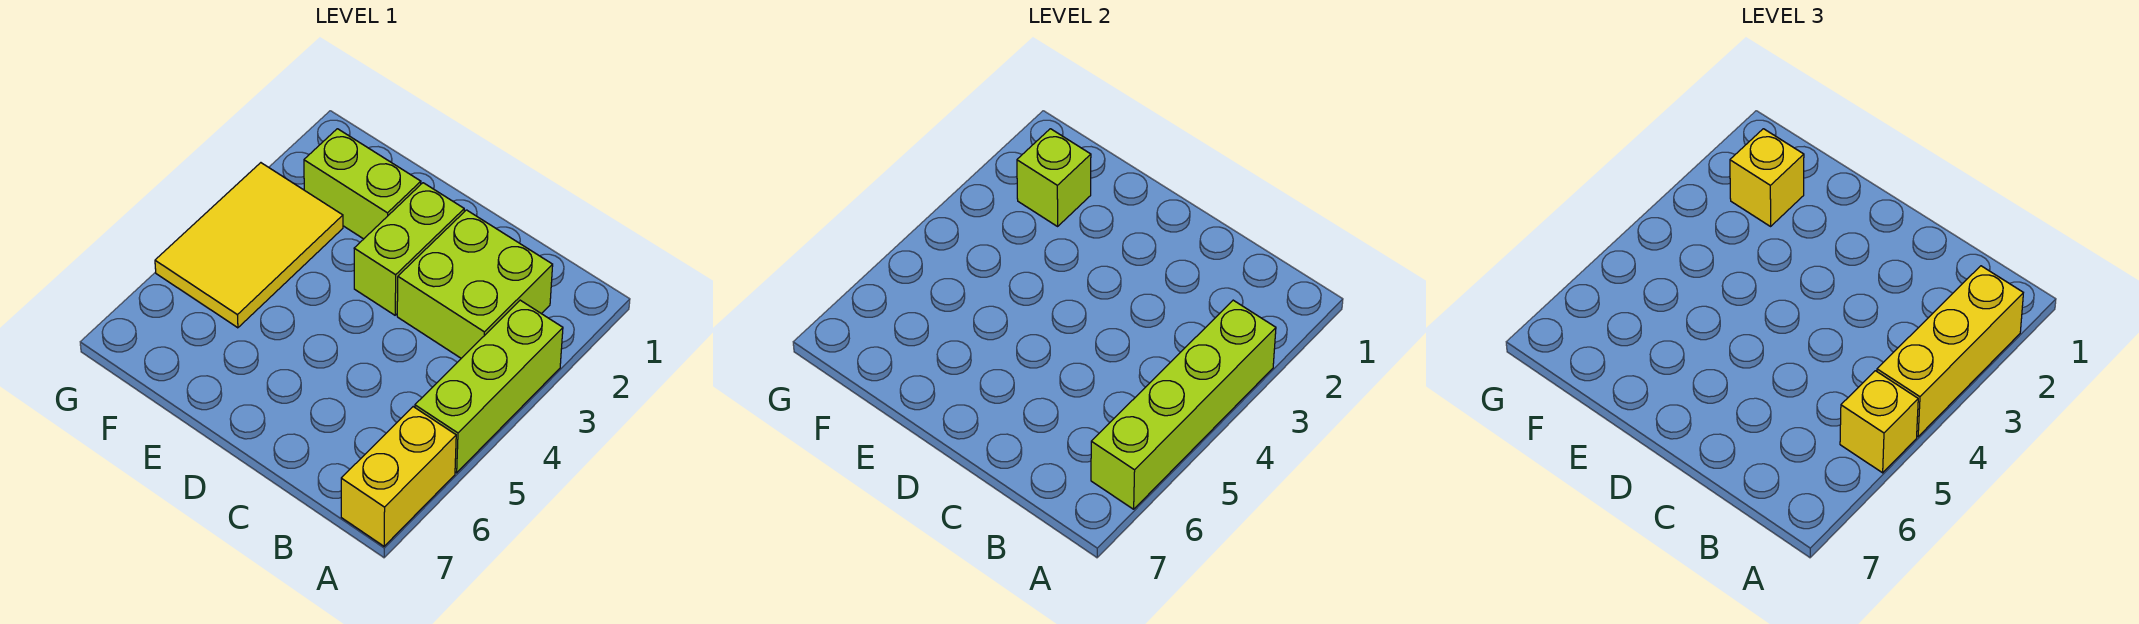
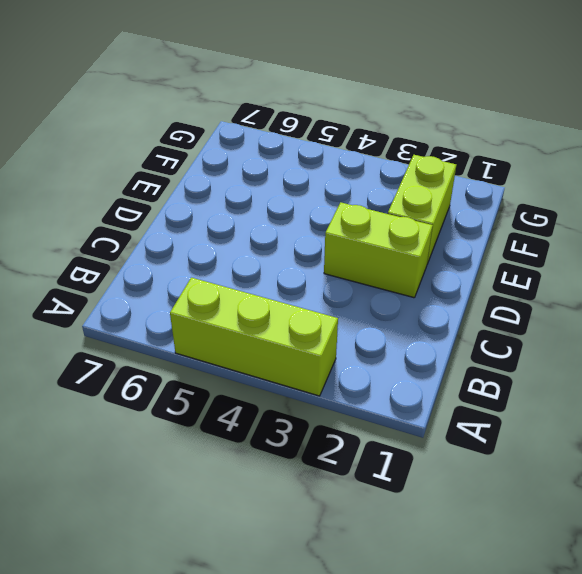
none -> yellow brick A6:A7 level 1
none -> lime brick B2:C3 level 1

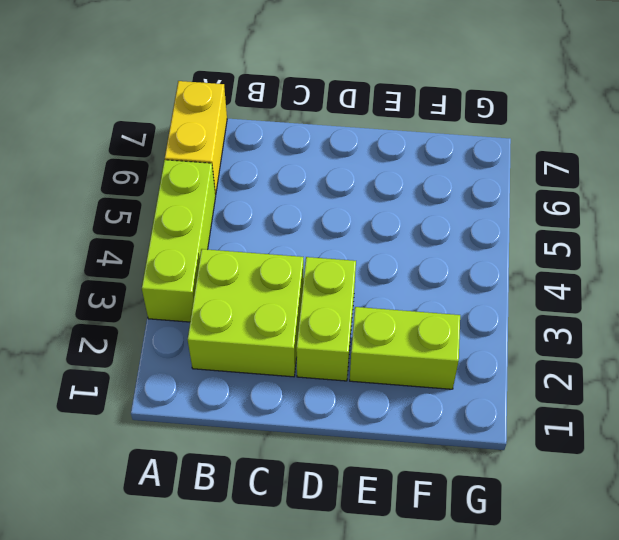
none -> yellow tile F3:G5 level 1
none -> lime brick A3:A6 level 2

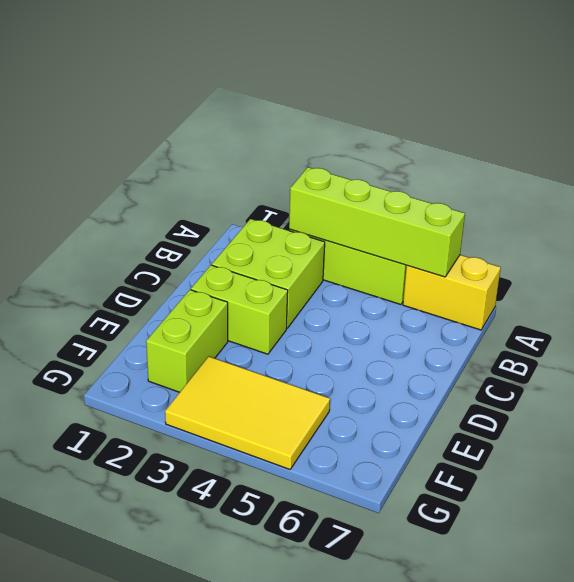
none -> lime brick F2 level 2
none -> yellow brick A2:A4 level 3

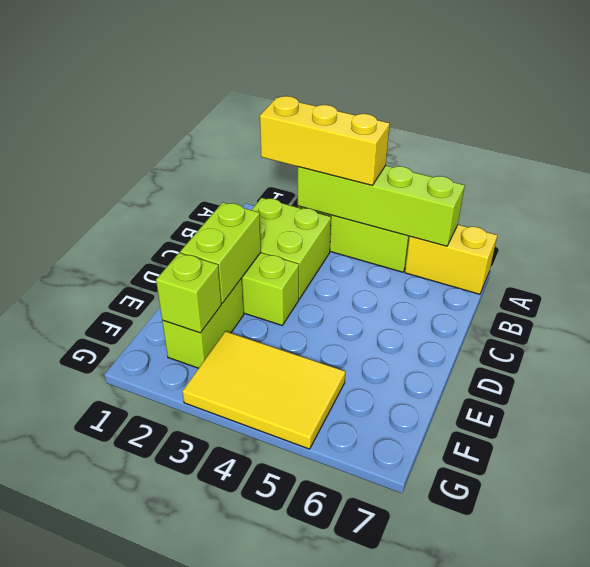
lime brick D2:E2 level 2 -> none
none -> yellow brick A5 level 3
none -> yellow brick F2 level 3

